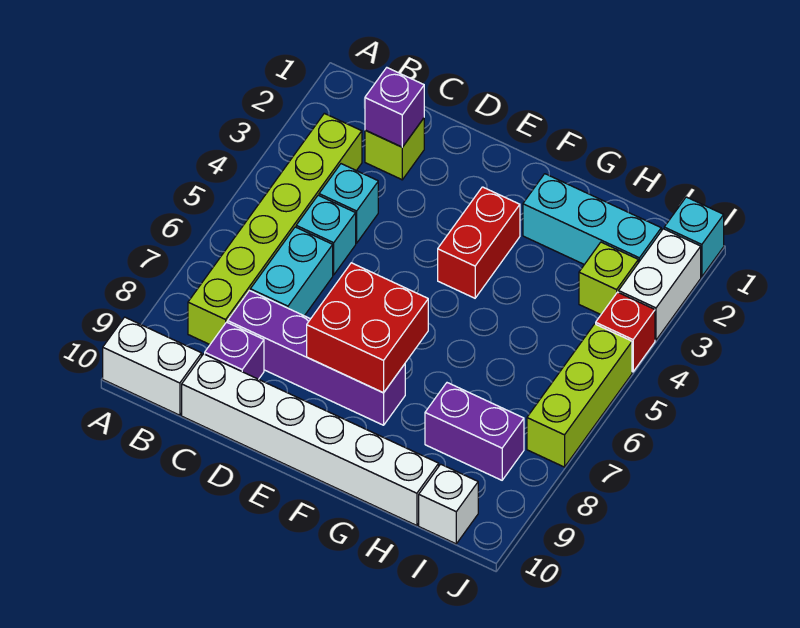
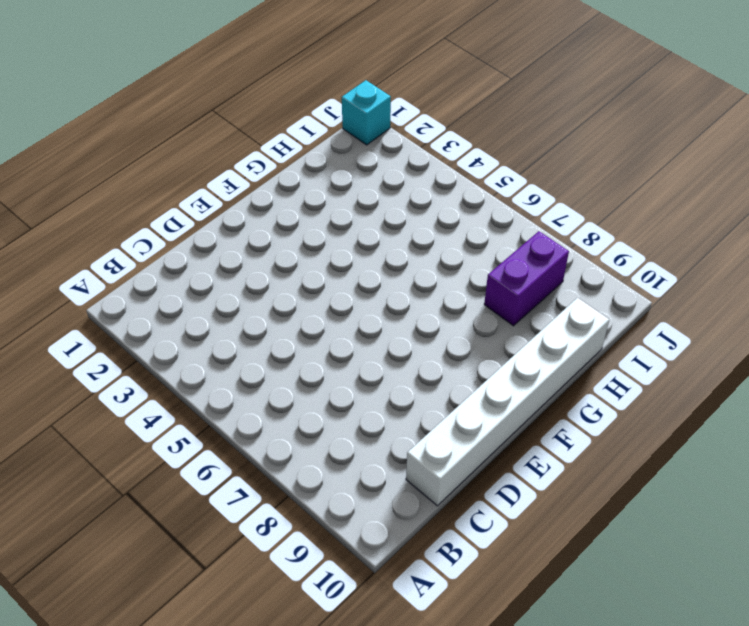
none -> white brick A10:B10 level 1
none -> lime brick B3:B8 level 1
none -> lime brick C2 level 1

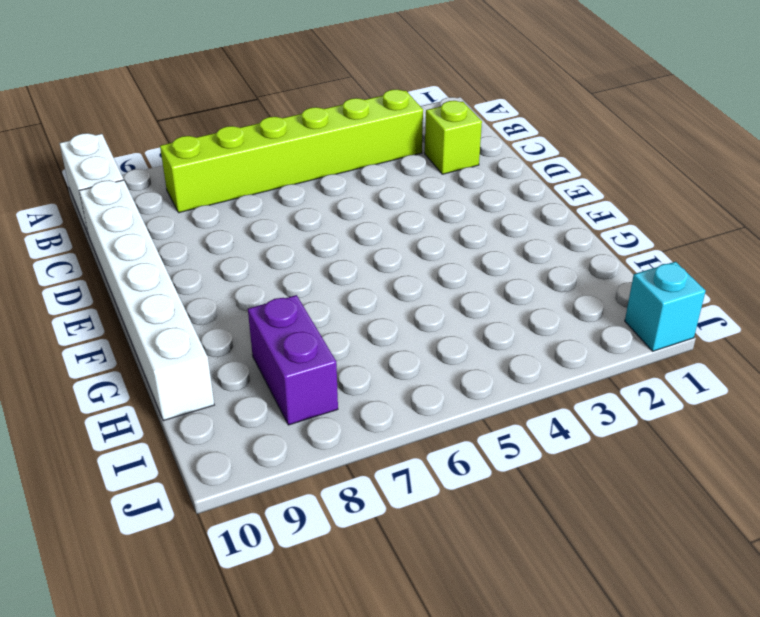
none -> cyan brick C4 level 1
none -> cyan brick C5 level 1
none -> cyan brick C6:C7 level 1

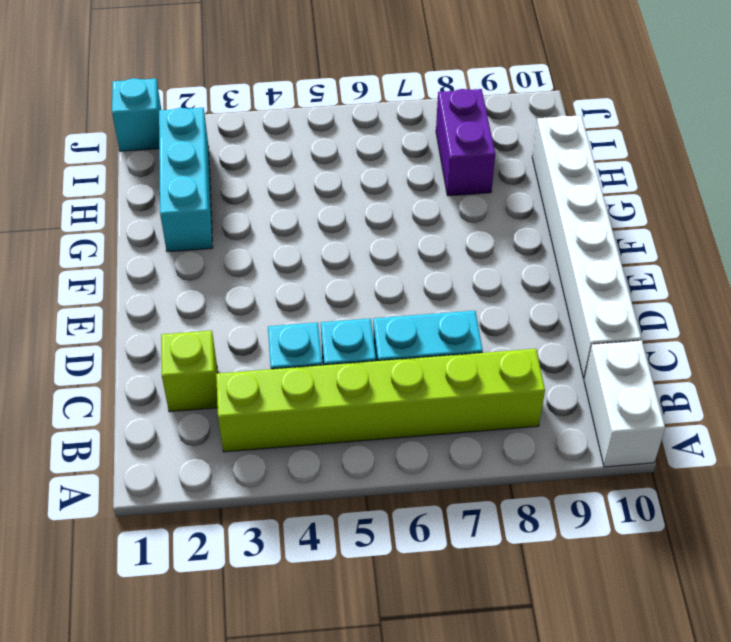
none -> purple brick C8:F8 level 1
none -> purple brick C9 level 1
none -> red brick F3:F4 level 1

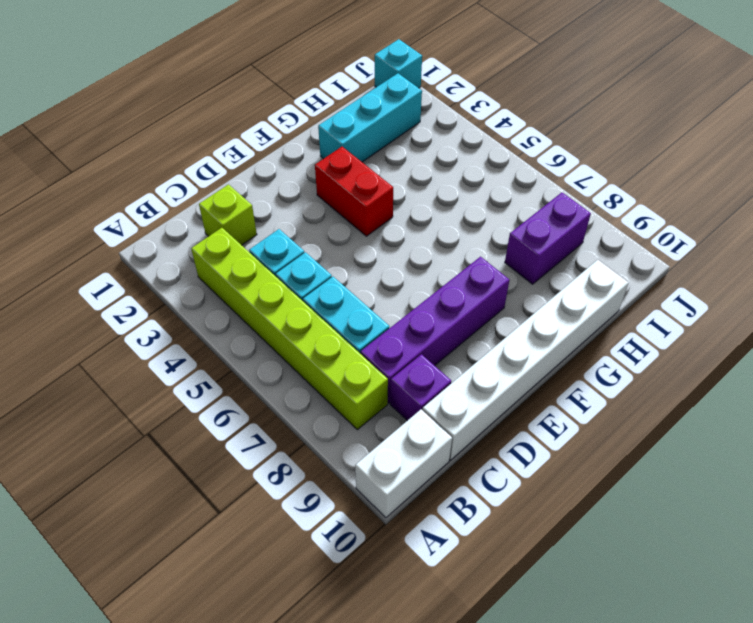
none -> lime brick I3 level 1
none -> white brick I10 level 1
none -> white brick J2:J3 level 1

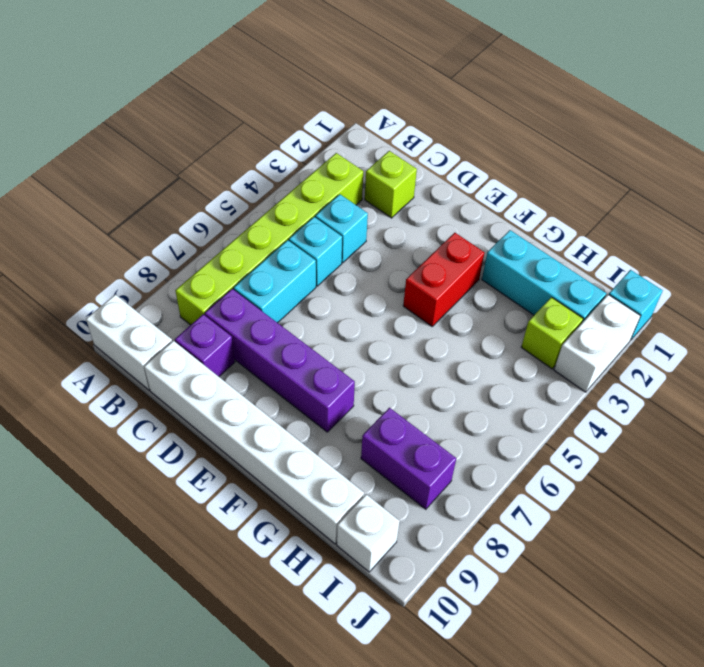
none -> red brick J4 level 1
none -> lime brick J5:J7 level 1
none -> purple brick C2 level 2

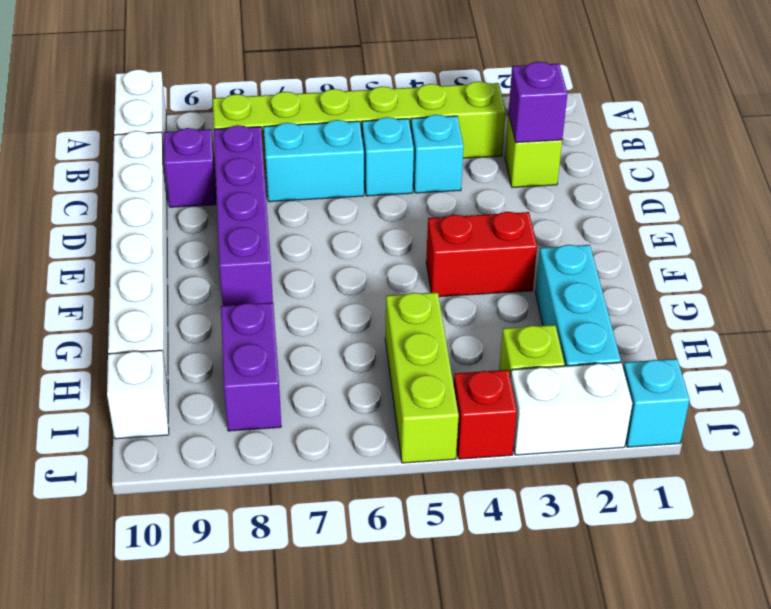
lime brick H5:J5 level 1 -> lime brick J5:J7 level 1
none -> red brick E7:F8 level 2

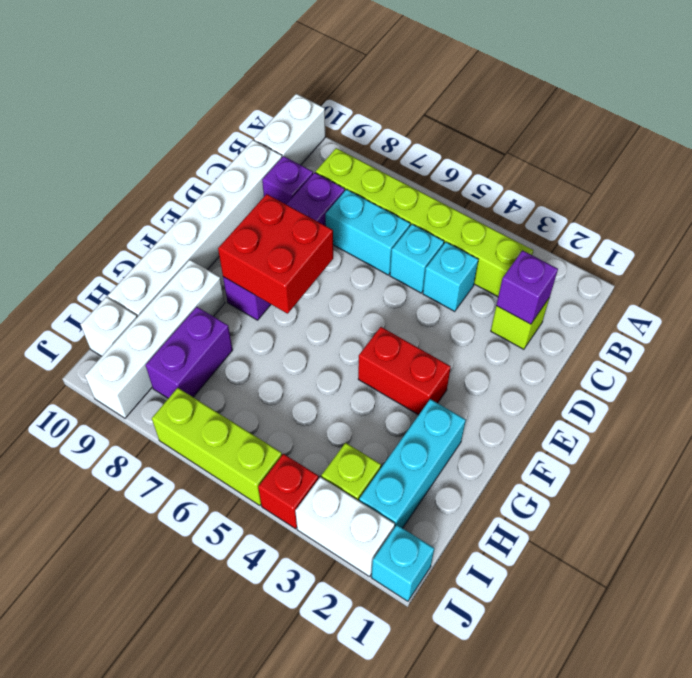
white brick G9:J9 level 1 -> none

